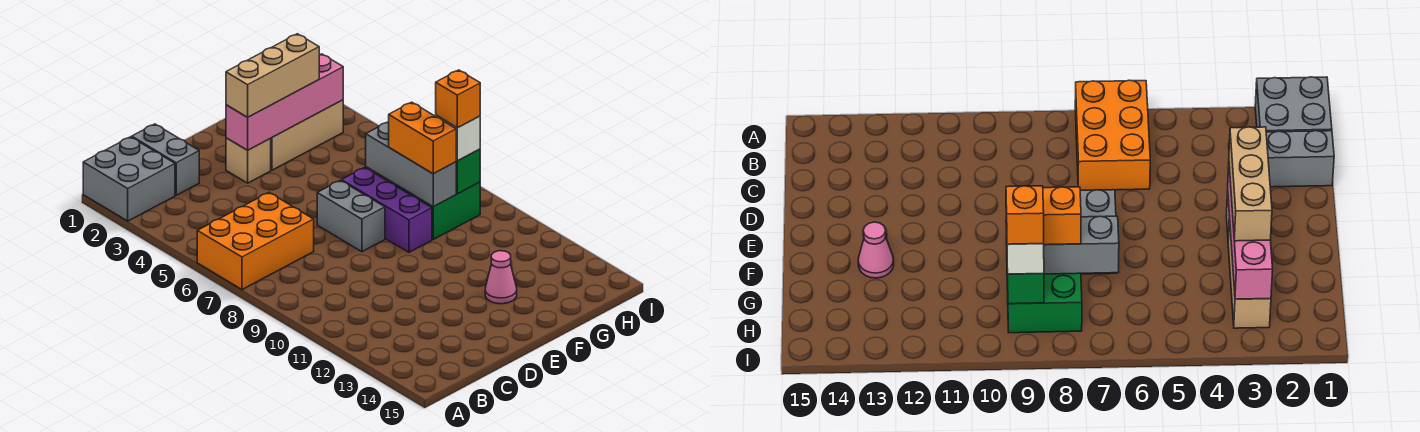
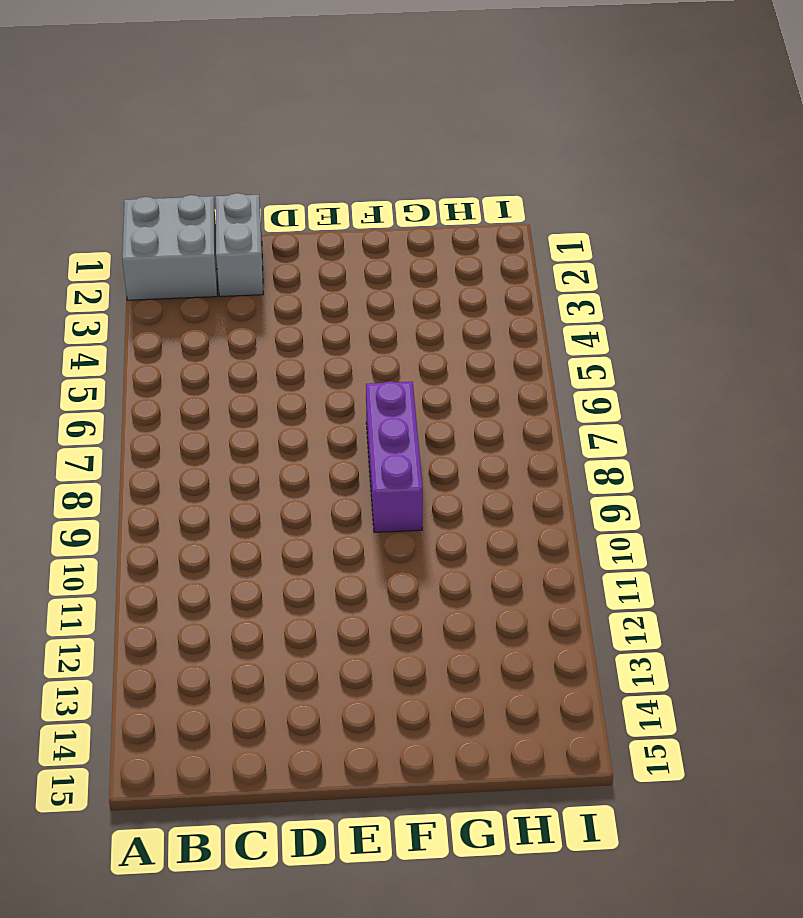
none -> orange brick A6:C7 level 1
none -> tan brick E3 level 1
none -> grey brick E7:E8 level 1

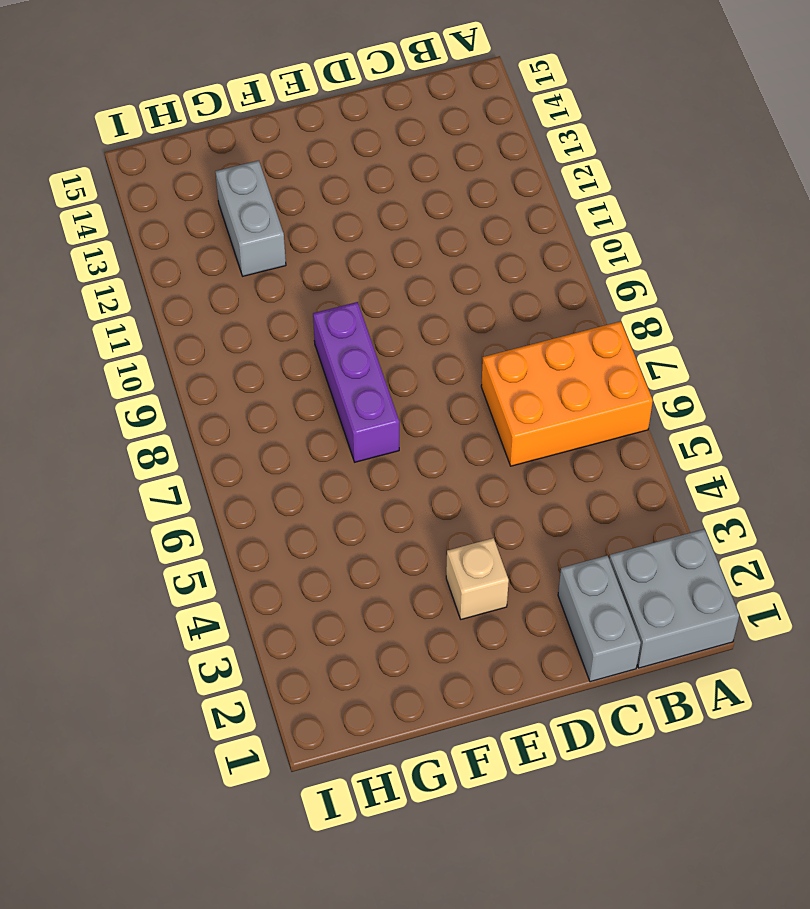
grey brick G12:G13 level 1 -> grey brick E7:E8 level 1
none -> tan brick F3:H3 level 1
none -> pink cone F13 level 1
none -> green brick G8:H9 level 1

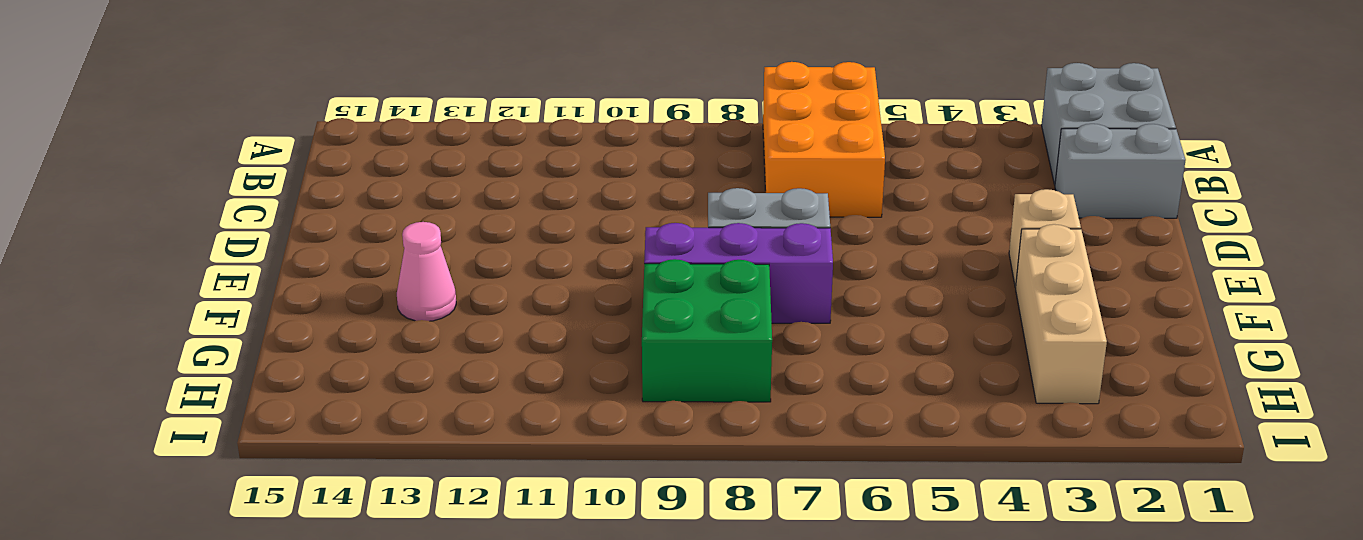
none -> pink brick E3:H3 level 2
none -> grey brick G7:G9 level 2
none -> green brick H9 level 2

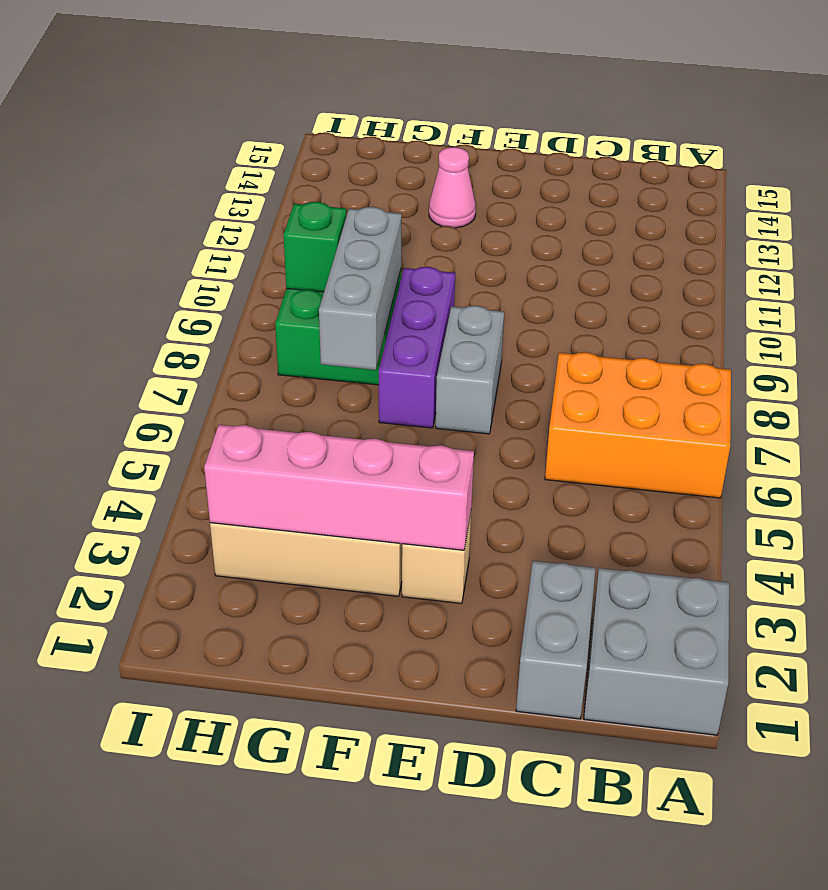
none -> tan brick E3:G3 level 3
none -> orange brick G8:G9 level 3
none -> white brick H9 level 3

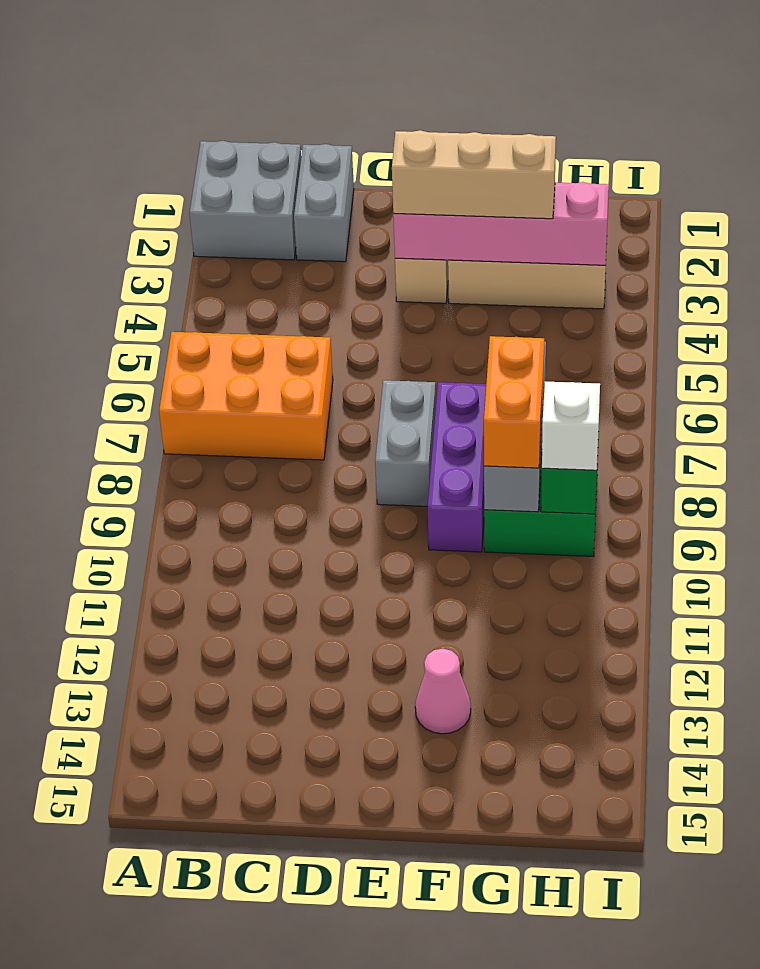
none -> orange brick H9 level 4

